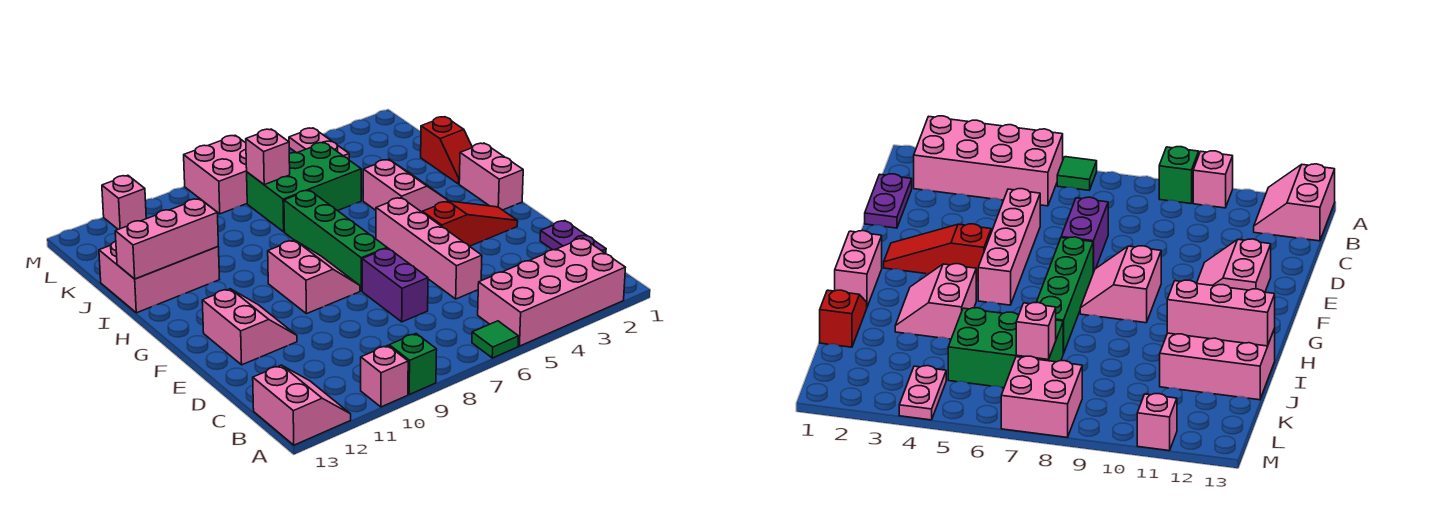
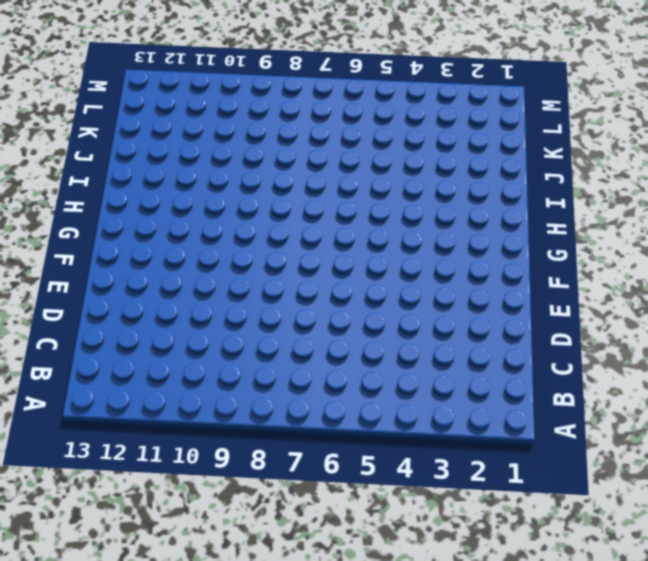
none -> pink brick A2:B5 level 1
none -> green tile A6 level 1
none -> green brick A9 level 1

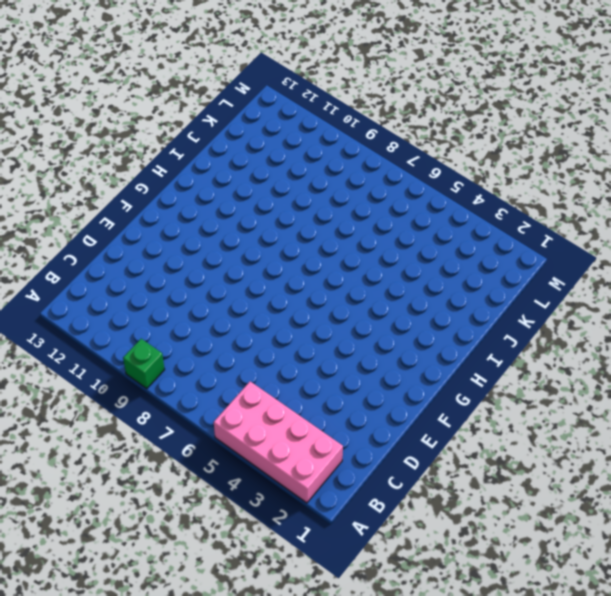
none -> green tile A6 level 1
none -> pink brick A10 level 1
none -> pink slope A12:B13 level 1 top 13

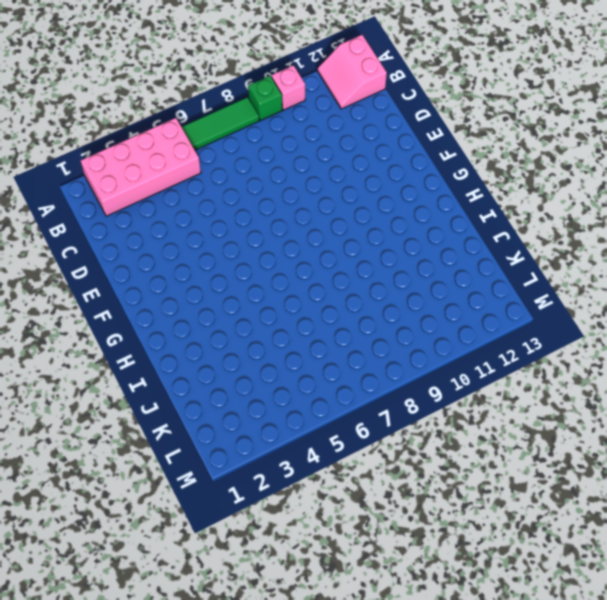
green tile A6:A8 level 1 -> green tile A6 level 1
none -> purple plate C1:D1 level 1
none -> pink brick D5:G5 level 1
none -> purple brick D7:E7 level 1

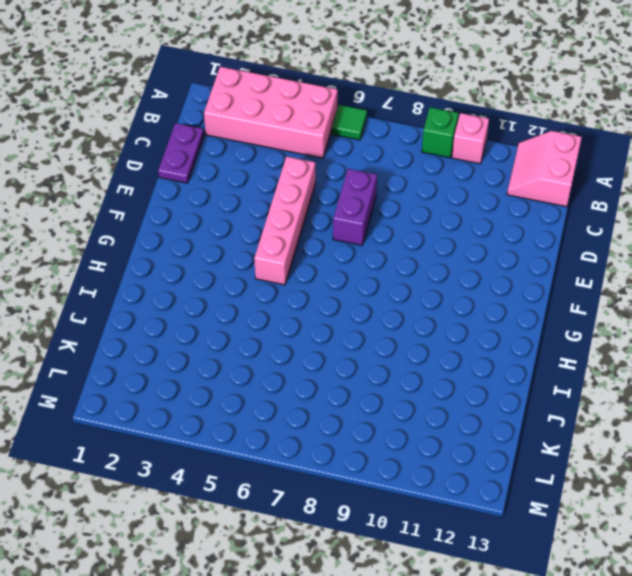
none -> pink slope E11:F12 level 1 top 12
none -> red slope F2:F4 level 1 top 4
none -> green brick F7:I7 level 1

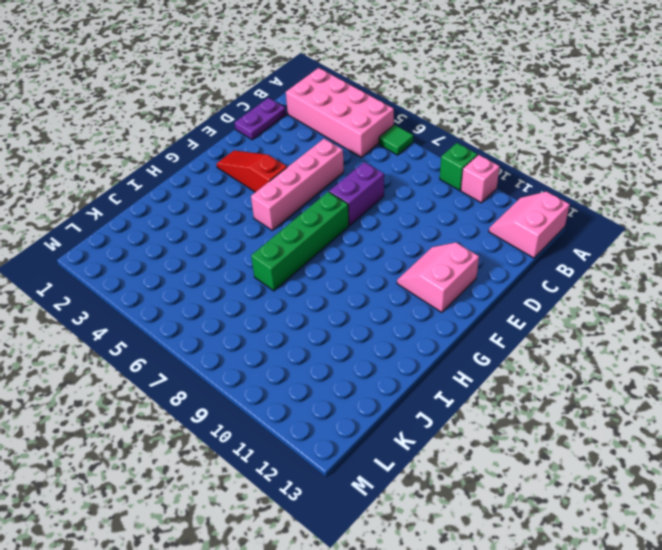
none -> pink slope F8:G9 level 1 top 9
none -> pink brick G1:H1 level 1
none -> pink slope H3:I4 level 1 top 4

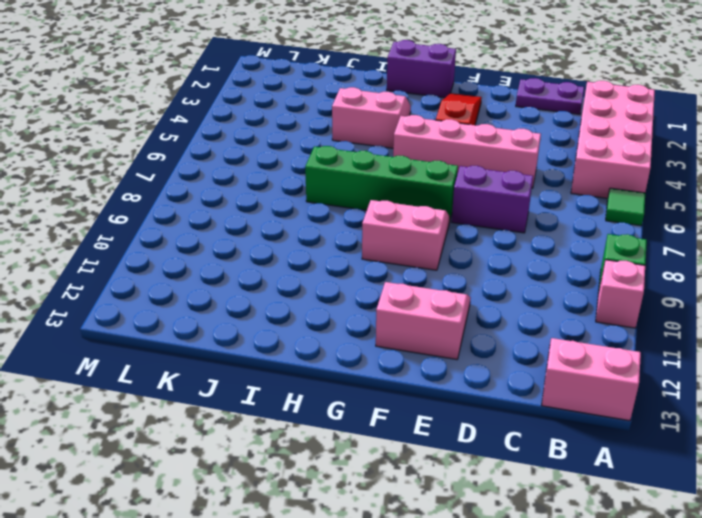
purple brick G1:H1 level 1 -> pink brick G1:H1 level 1
none -> red slope I1:J1 level 1 top J
none -> pink brick I11:J13 level 1
none -> green brick J5:K7 level 1

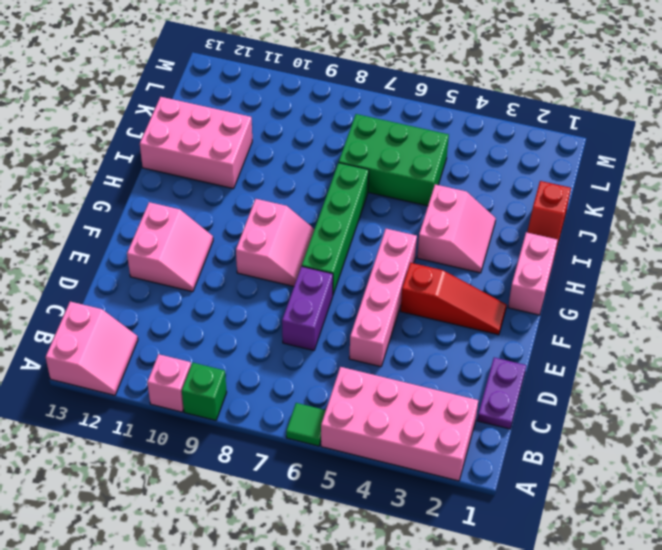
none -> pink plate L4:M4 level 1
none -> pink brick L7:M8 level 1
none -> pink brick M11 level 1

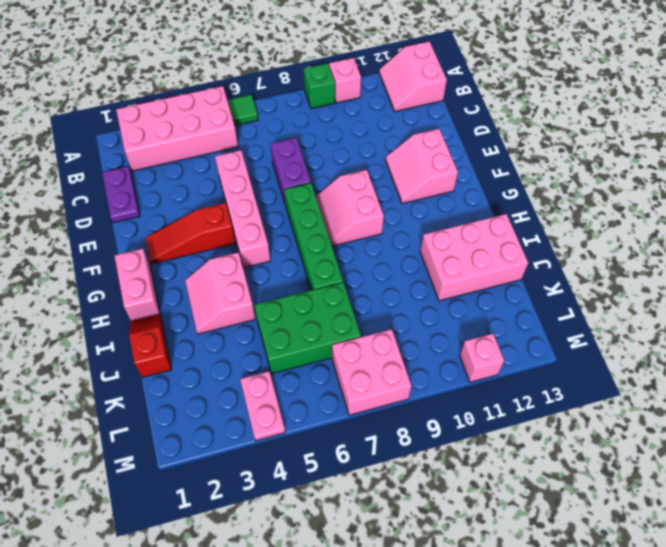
none -> pink brick I11:I13 level 2
none -> pink brick K7 level 2

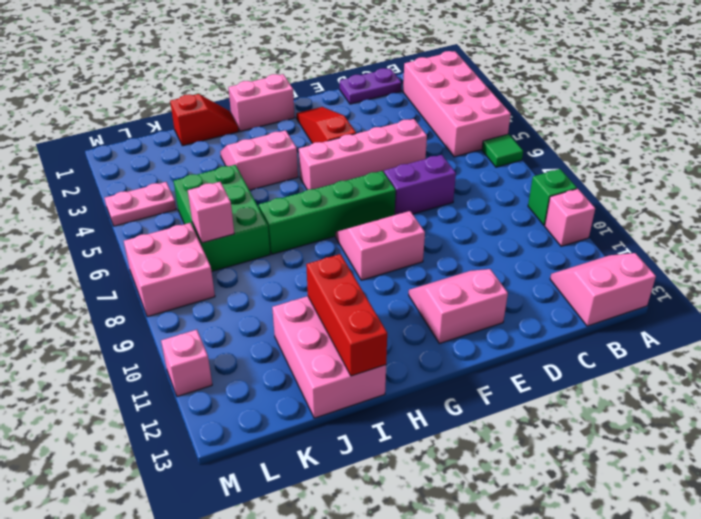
red brick I11:I13 level 2 -> pink brick I11:I13 level 2

